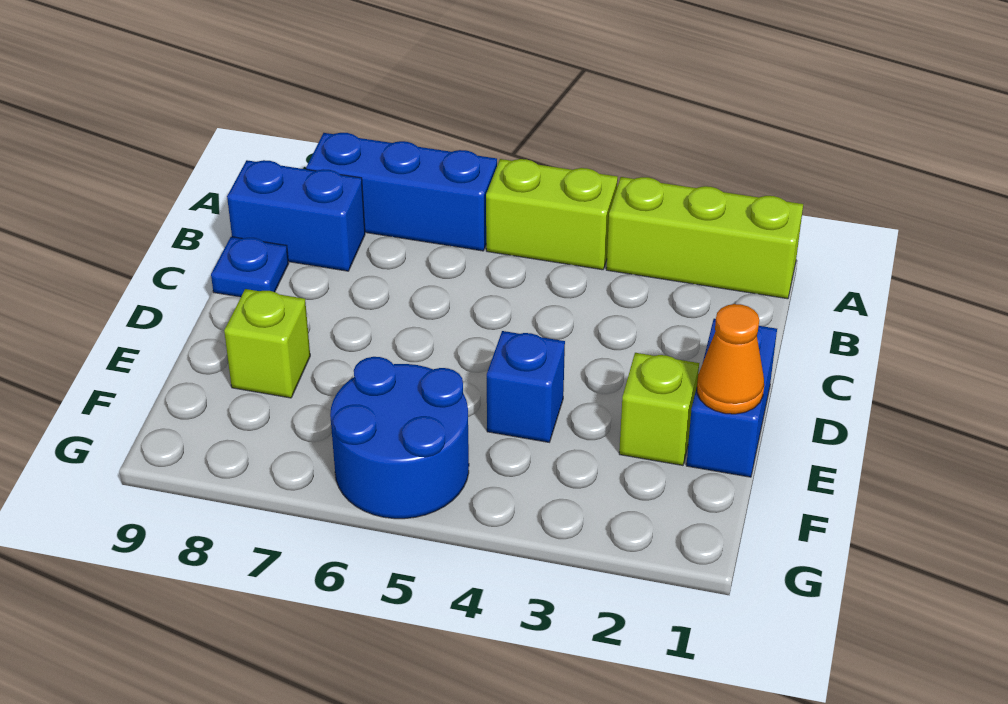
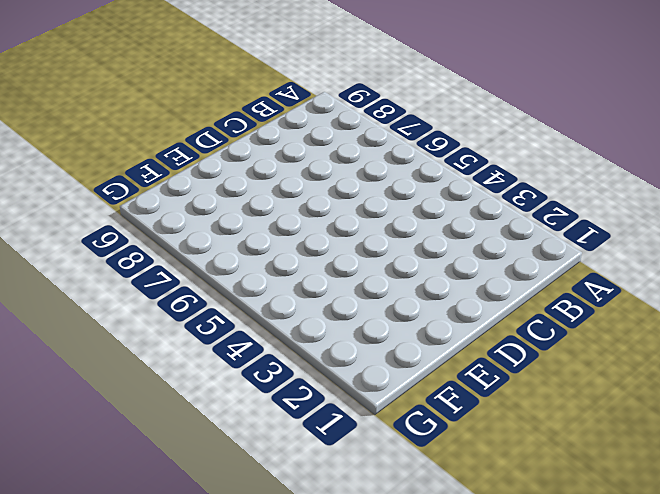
none -> lime brick A1:A3 level 1
none -> lime brick A4:A5 level 1

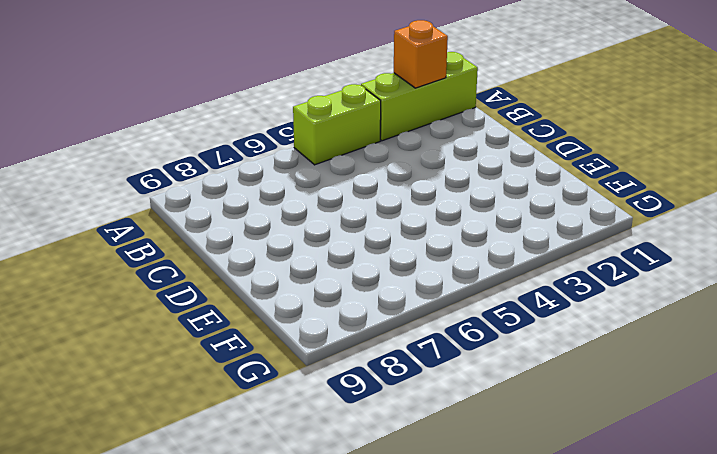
orange brick A2 level 2 -> none
none -> blue brick A6:A8 level 1
none -> blue brick B8:B9 level 1

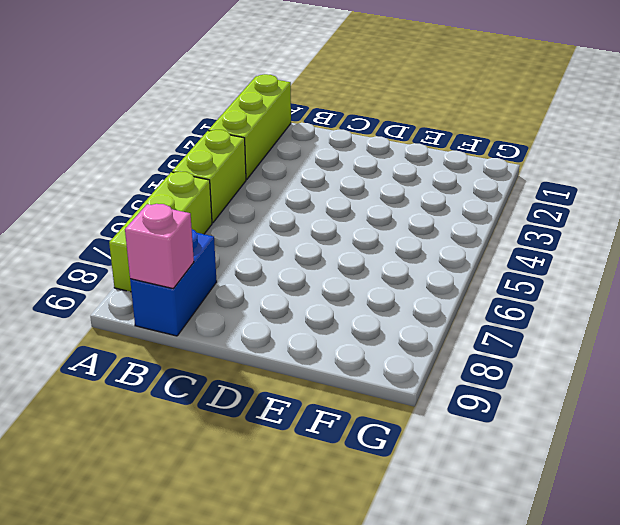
lime brick A6:A8 level 1 -> blue brick A6:A8 level 1
pink brick B9 level 2 -> none
none -> blue plate C9 level 1
none -> blue brick D1:E1 level 1

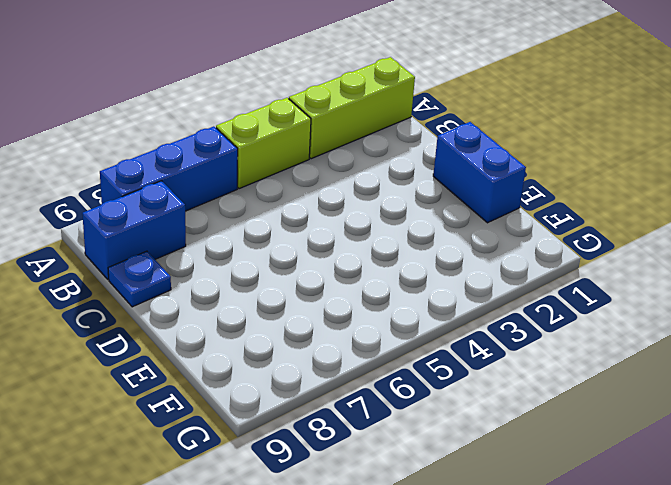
none -> lime brick E2 level 1
none -> blue brick E4 level 1

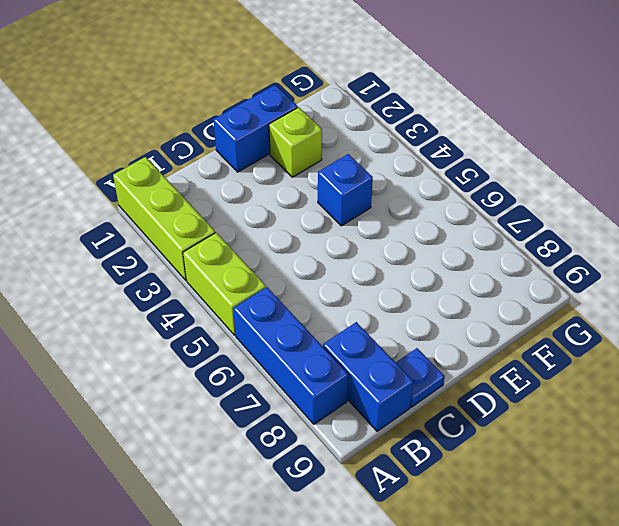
none -> lime brick E8 level 1
none -> blue round brick F5:G6 level 1

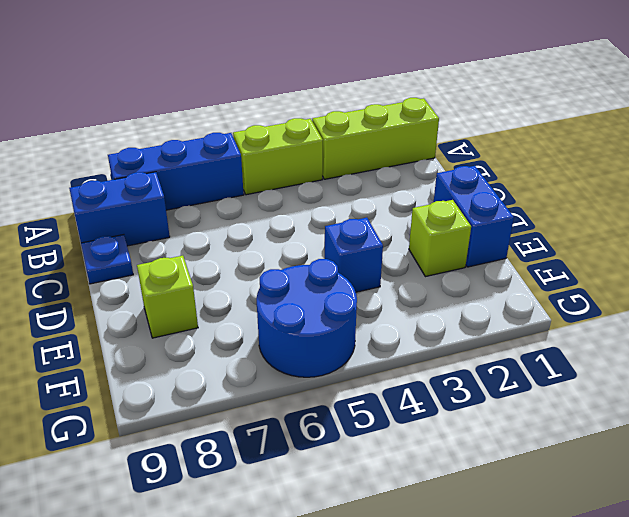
none -> orange cone E1 level 2

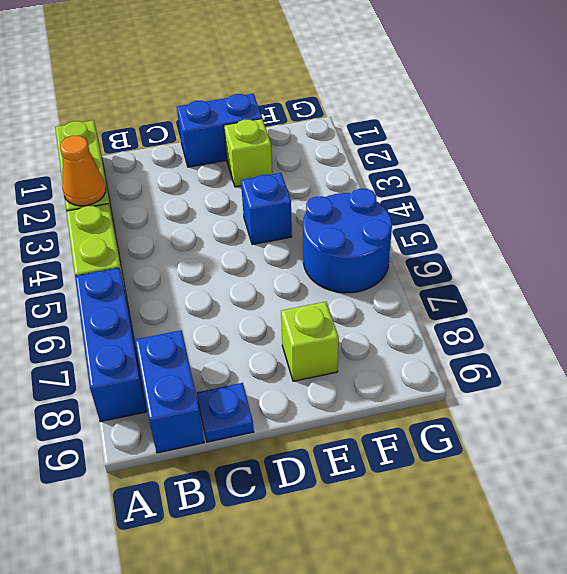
orange cone A3 level 2 -> orange cone E1 level 2

